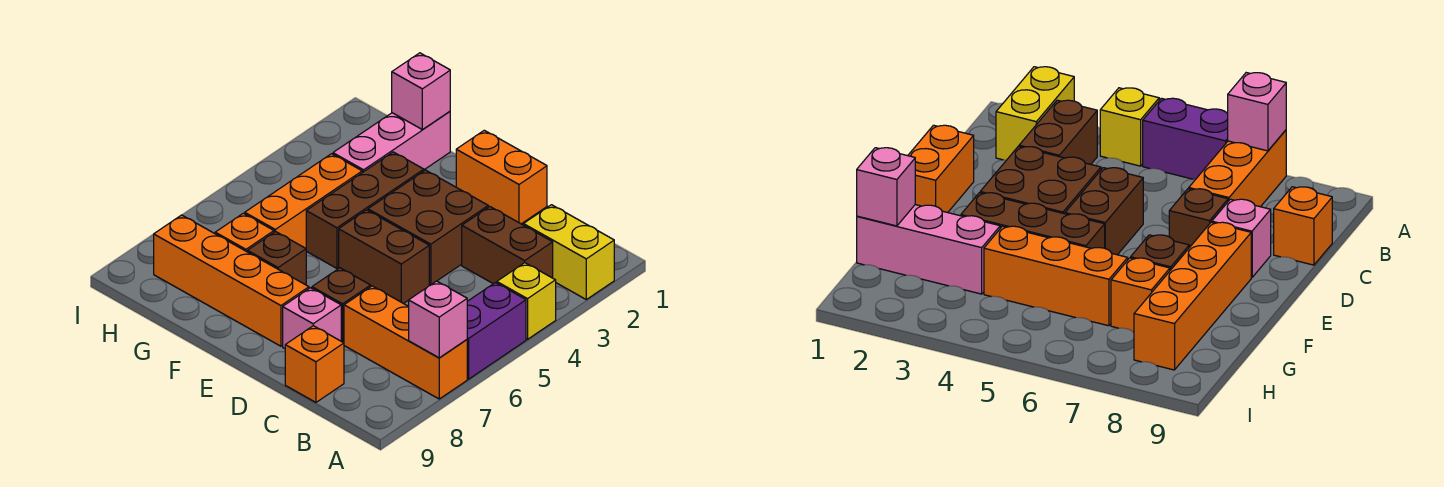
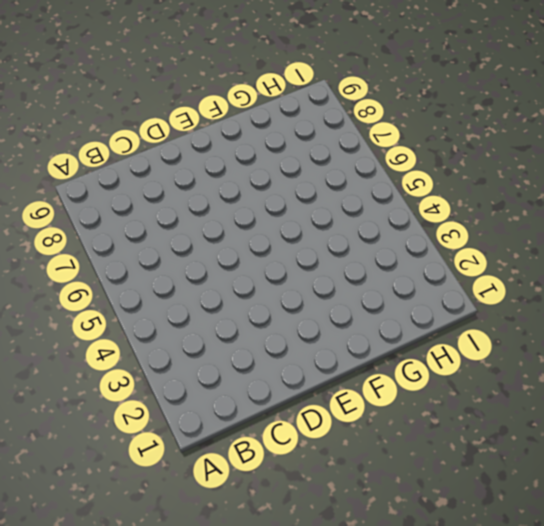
none -> yellow brick A2:B2 level 1
none -> yellow brick A4 level 1
none -> purple brick A5:A6 level 1

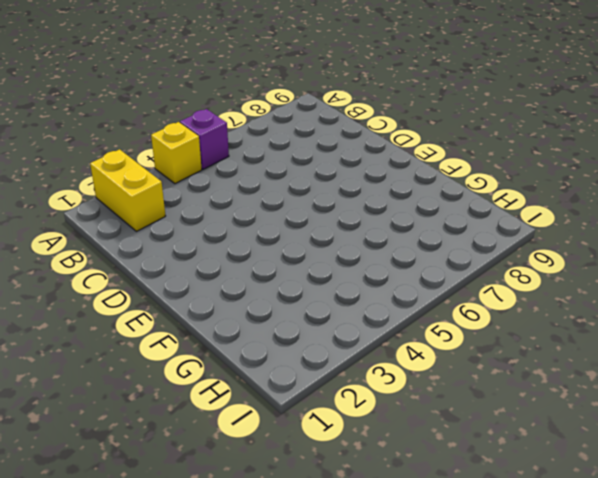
purple brick A5 level 1 -> purple brick A5:A6 level 1
none -> orange brick A7:C7 level 1
none -> brown brick B3:C3 level 1
none -> orange brick C9 level 1

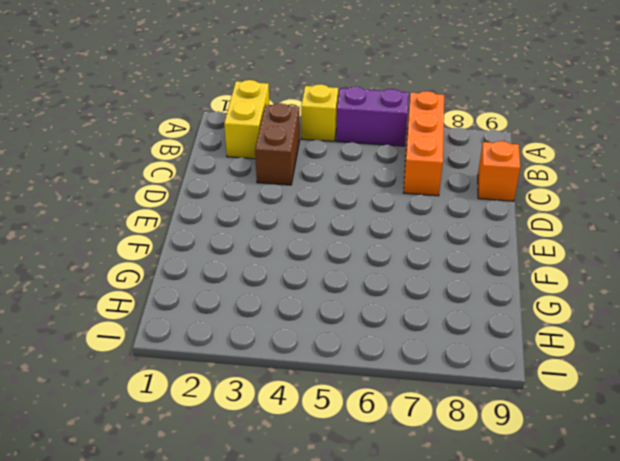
none -> orange brick D1:E1 level 1
none -> brown brick D3:E4 level 1
none -> brown brick D5:E5 level 1

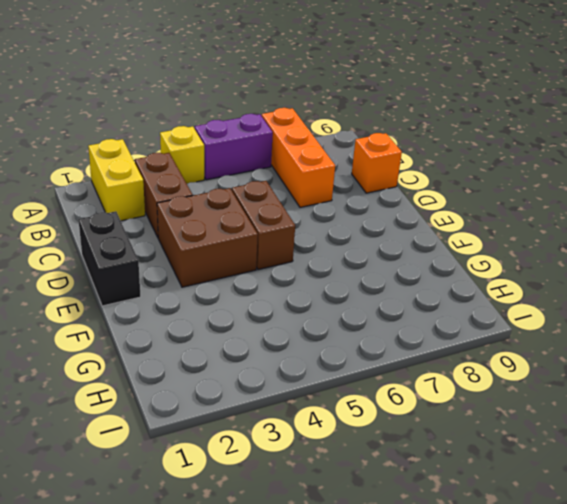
black brick D1:E1 level 1 -> orange brick D1:E1 level 1
none -> brown brick D7 level 1
none -> pink brick D8 level 1
none -> orange brick E8:H8 level 1

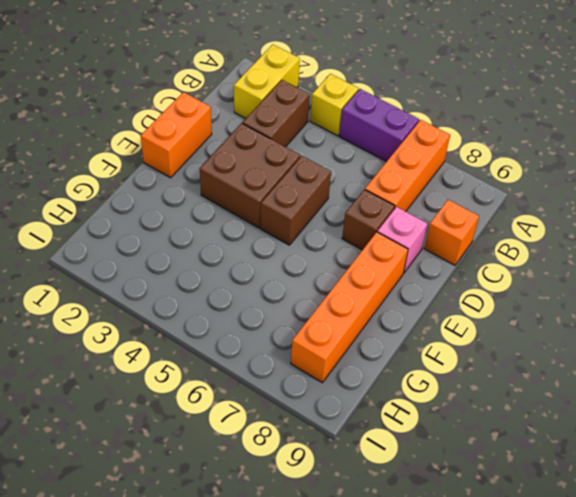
none -> brown brick F3:F5 level 1
none -> brown brick F7 level 1
none -> pink brick G1:G3 level 1

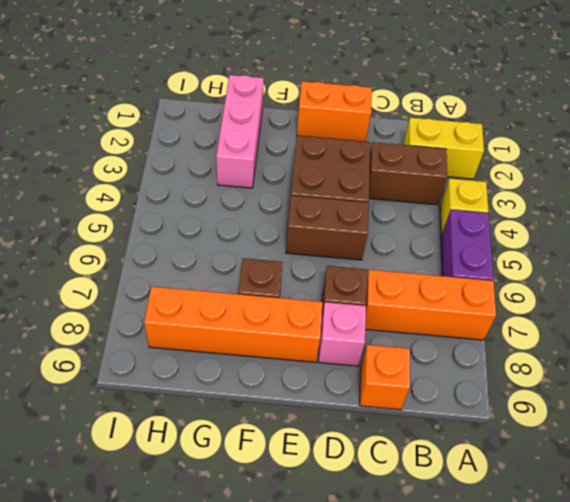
none -> brown brick F3:F5 level 1
none -> orange brick G4:G6 level 1
none -> orange brick G7 level 1

